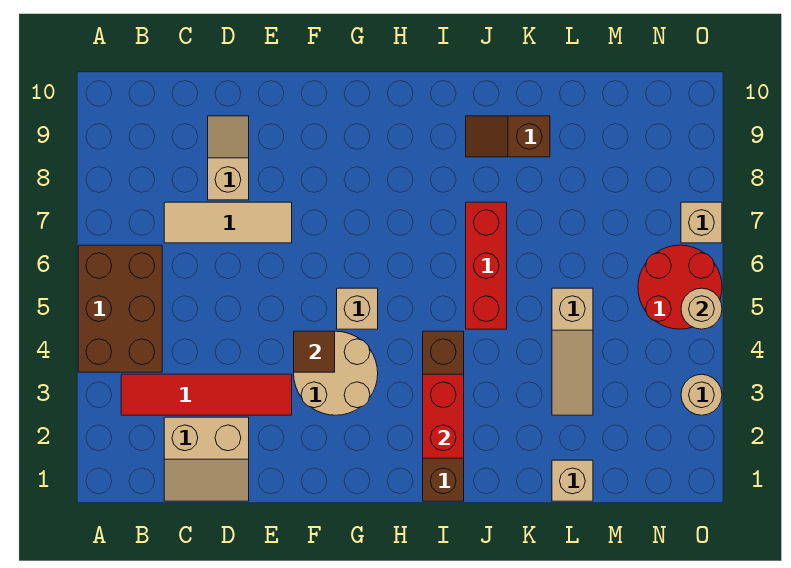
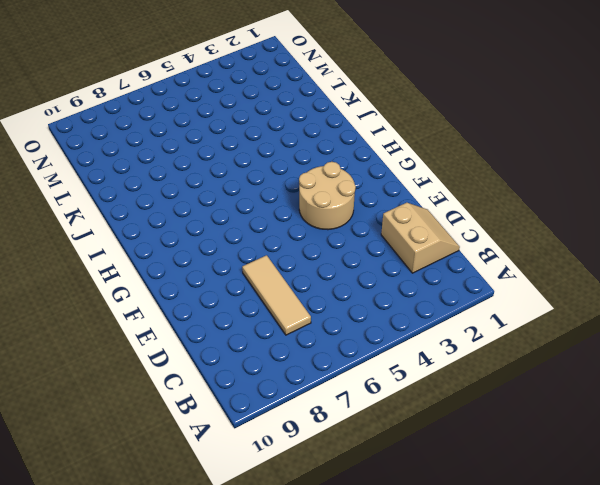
none -> brown brick A4:B6 level 1
none -> red tile B3:E3 level 1
none -> tan slope D8:D9 level 1 top 8

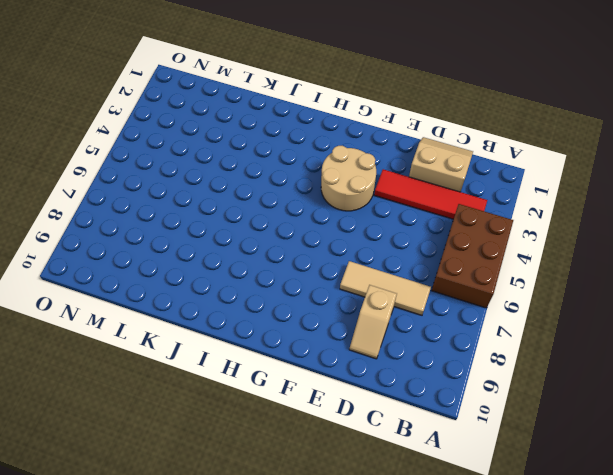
none -> tan brick G5 level 1
none -> brown brick I1:I4 level 1
none -> red brick J5:J7 level 1

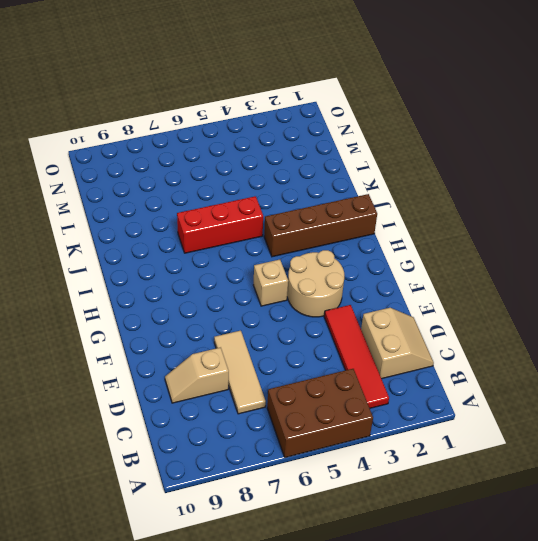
none -> brown slope J9:K9 level 1 top K
none -> tan brick L1 level 1
none -> tan slope L3:L5 level 1 top 5

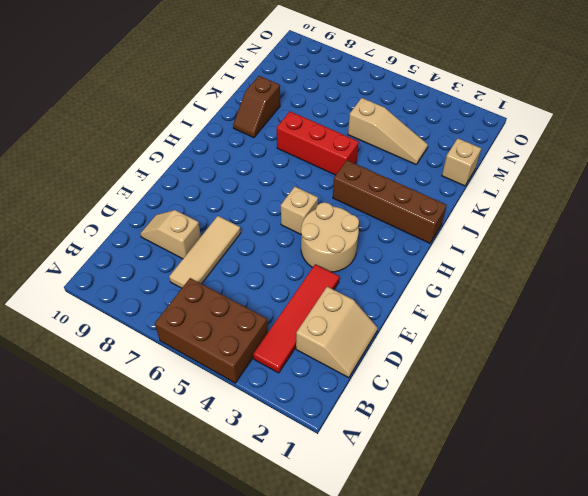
none -> red round brick N5:O6 level 1
none -> tan round brick O3 level 1
none -> tan brick O7 level 1

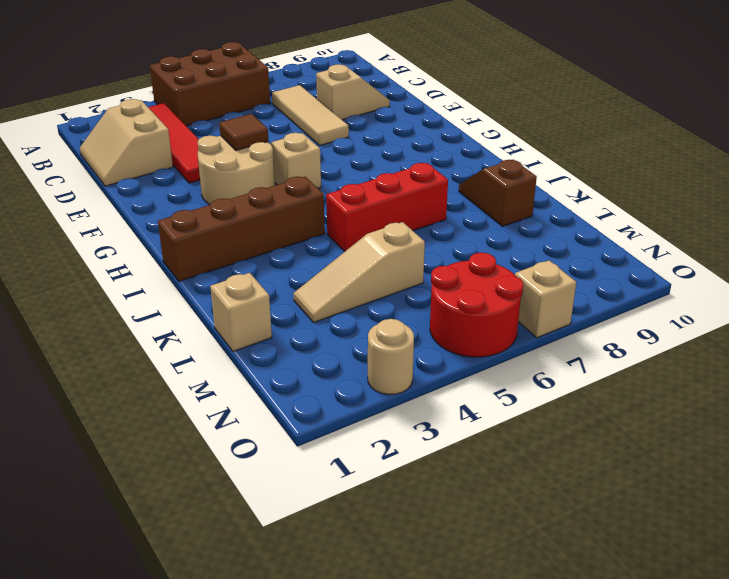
none -> red brick I2:I3 level 2
none -> tan round brick O5 level 2

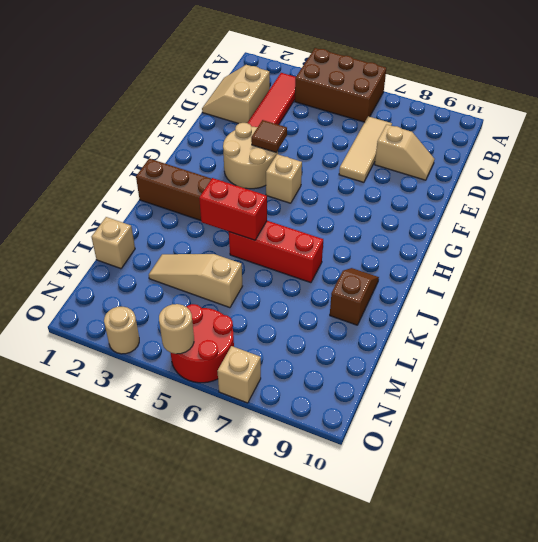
red brick J4:J5 level 2 -> red brick I2:I3 level 2

